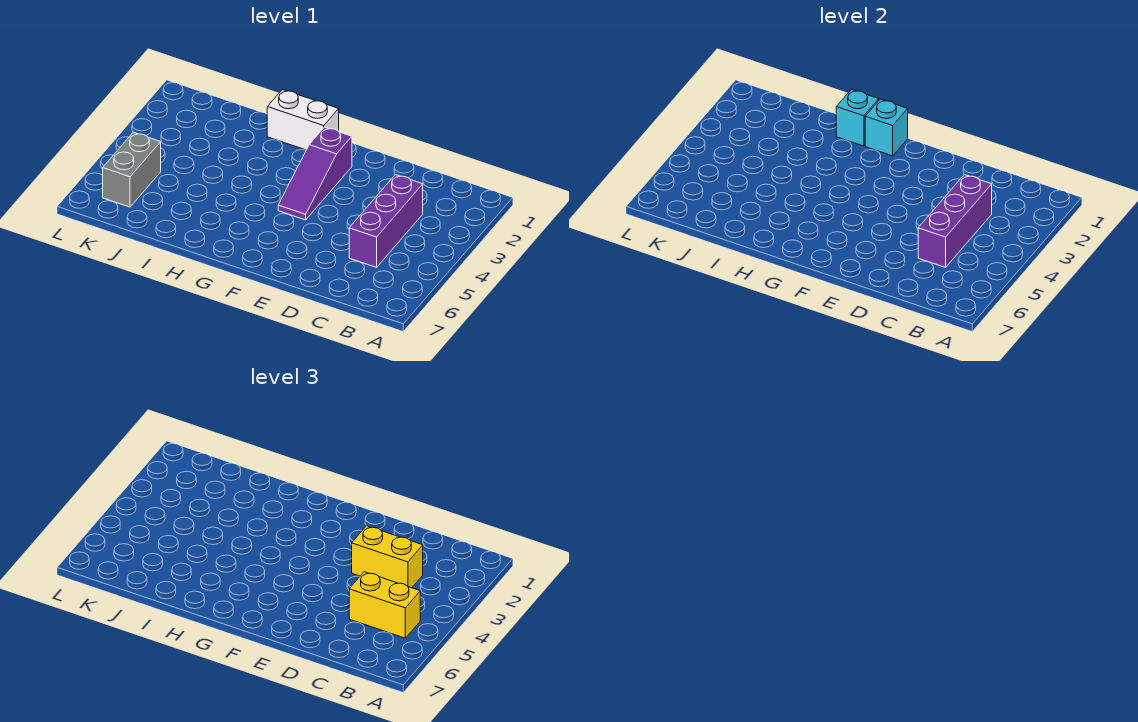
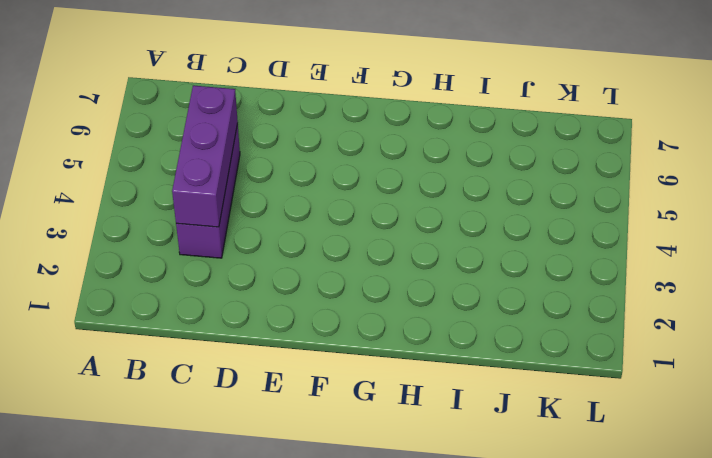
none -> purple slope F2:F4 level 1 top 2
none -> white brick G1:H1 level 1

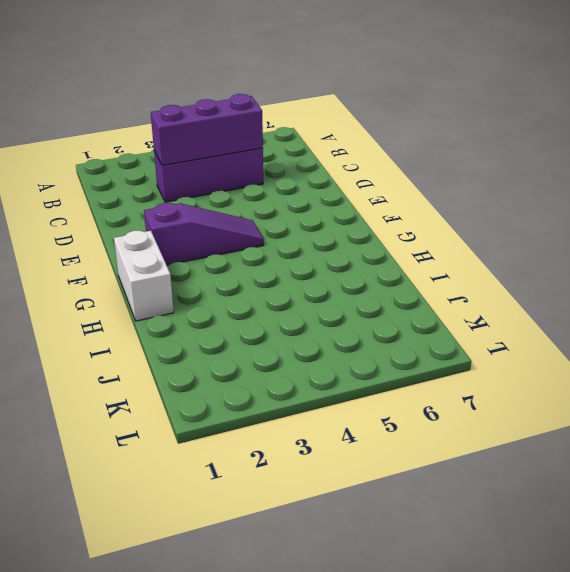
none -> grey brick K5:K6 level 1
none -> cyan brick G1 level 2

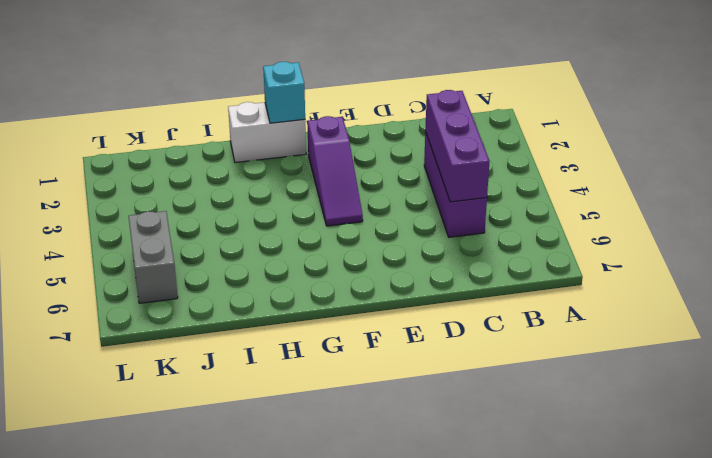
none -> cyan brick H1 level 2
none -> yellow brick B5:C5 level 3

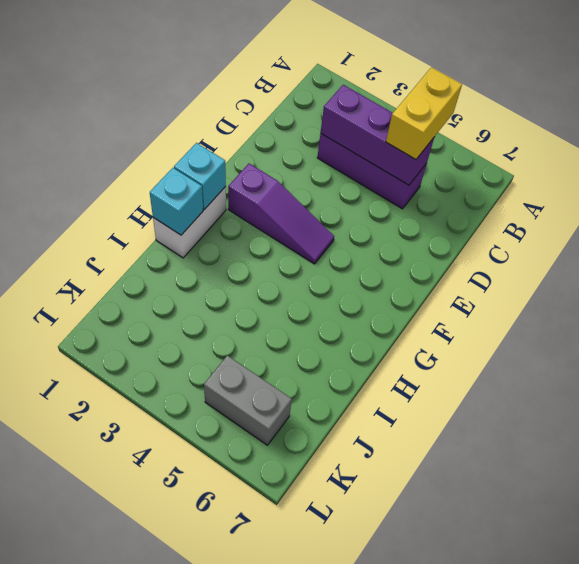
none -> yellow brick C3:D3 level 3

